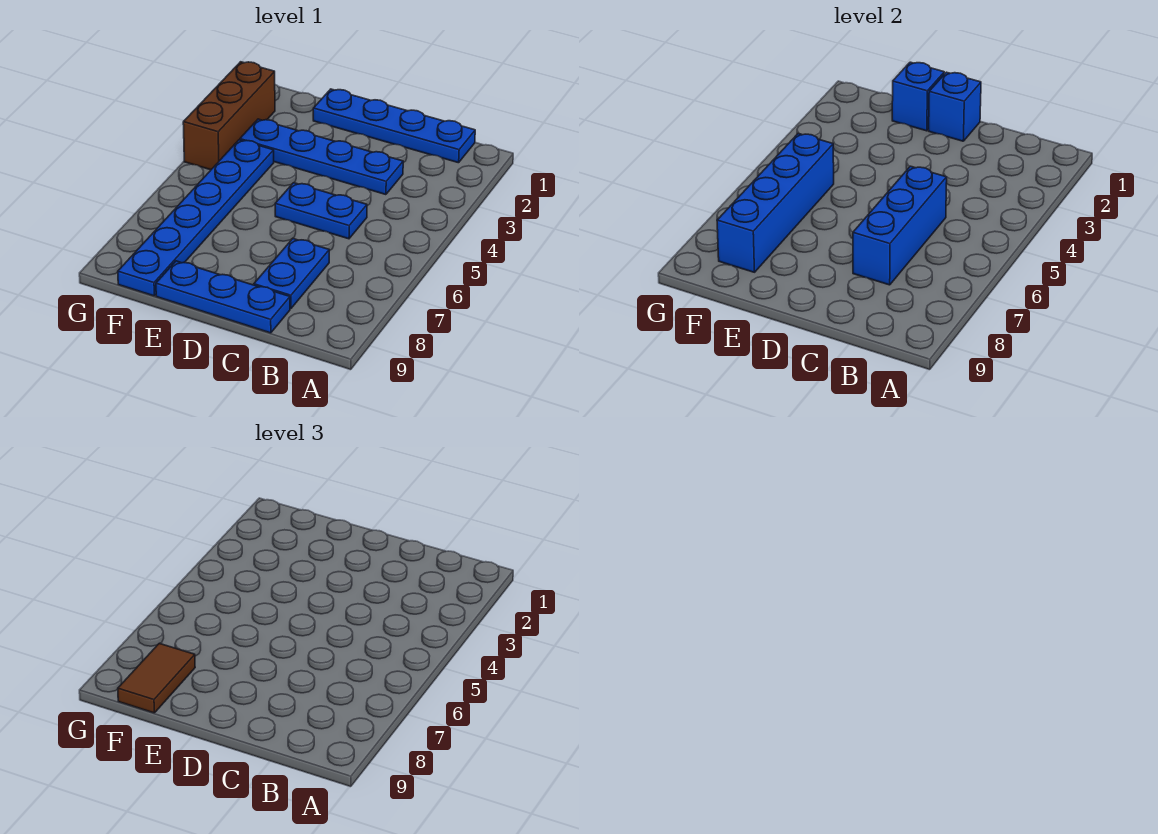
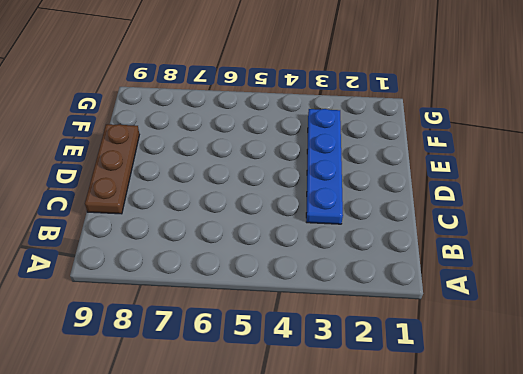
brown plate C9:E9 level 1 -> blue plate C9:E9 level 1
none -> blue plate B1:E1 level 1
none -> blue plate C5:D5 level 1
none -> blue plate C7:C8 level 1

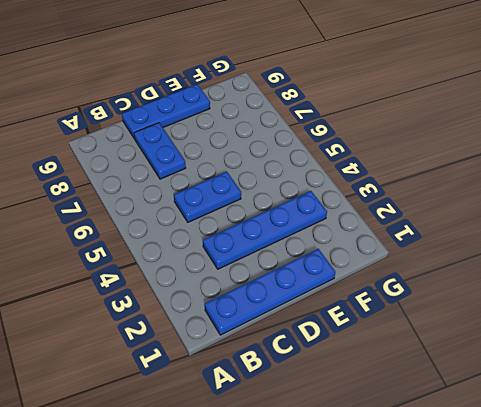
none -> blue plate F4:F9 level 1
none -> brown brick G2:G4 level 1
none -> blue brick C5:C7 level 2

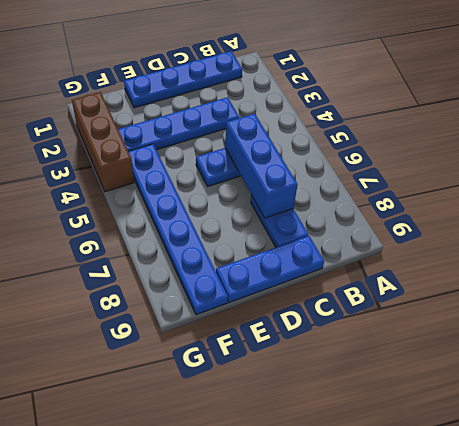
none -> blue brick D1 level 2
none -> blue brick E1 level 2
none -> blue brick F5:F8 level 2

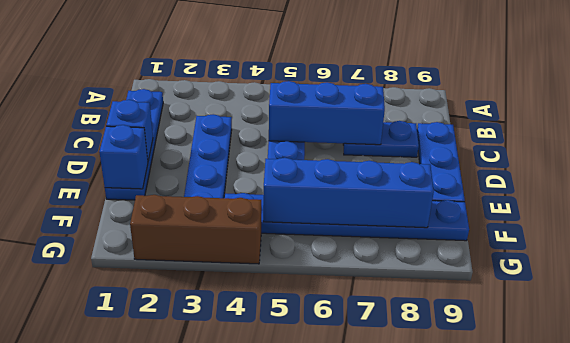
none -> brown tile F8:F9 level 3

